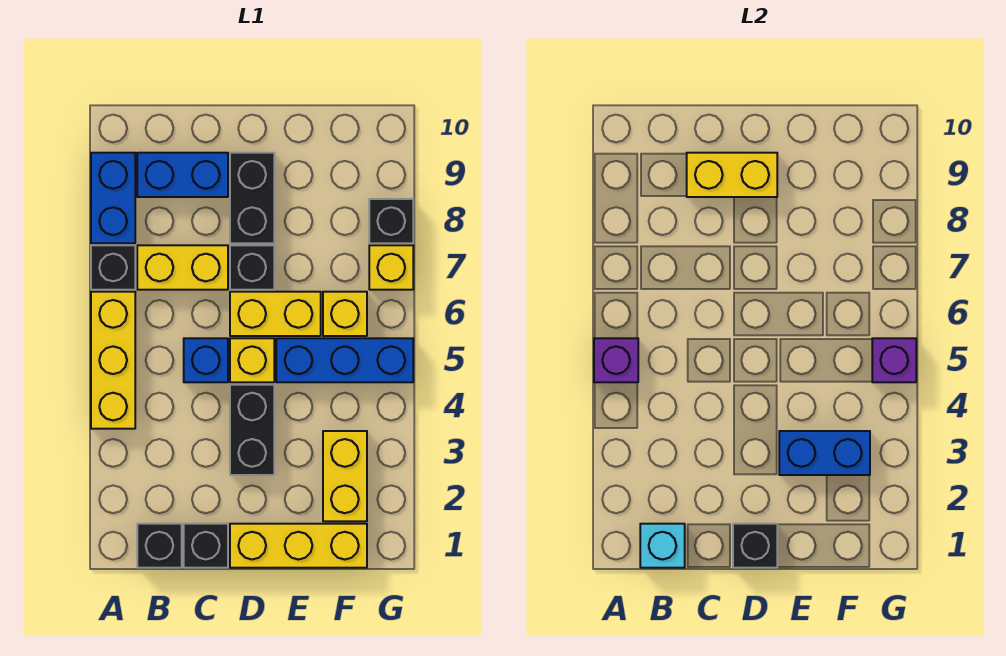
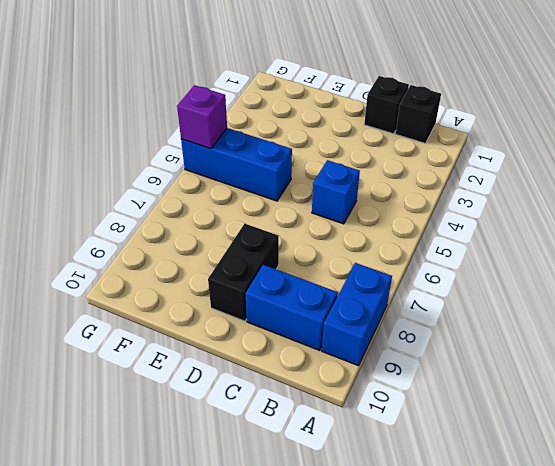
none -> yellow brick A4:A6 level 1
none -> black brick A7 level 1
none -> yellow brick B7:C7 level 1

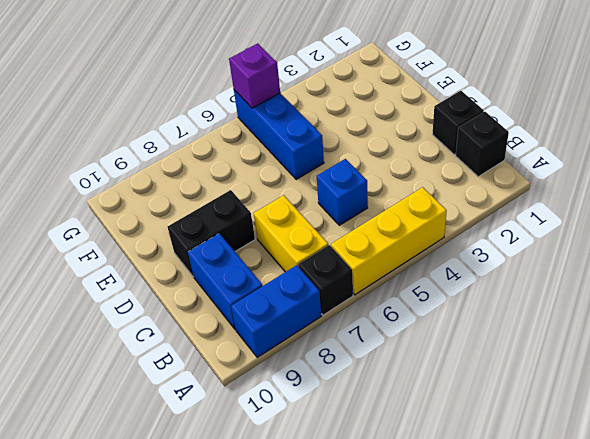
none -> yellow brick D1:F1 level 1
none -> black brick D3:D4 level 1
none -> yellow brick D5 level 1

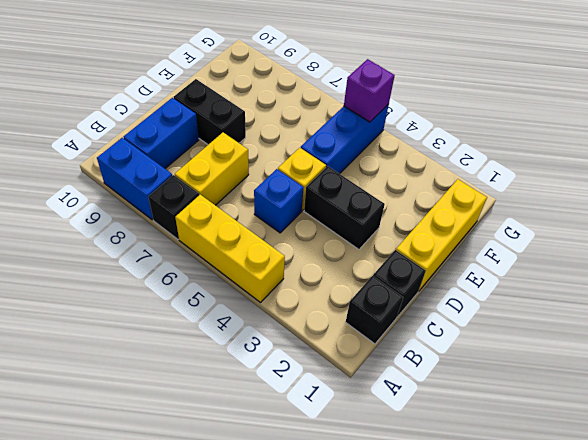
none -> yellow brick D6:E6 level 1
none -> black brick D7 level 1
none -> yellow brick F2:F3 level 1

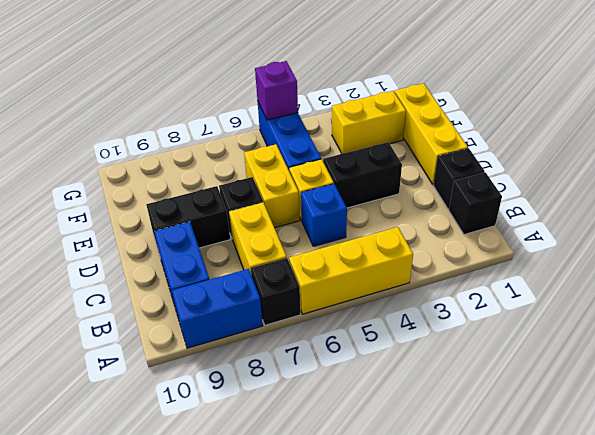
none -> yellow brick F6 level 1
none -> yellow brick G7 level 1
none -> black brick G8 level 1

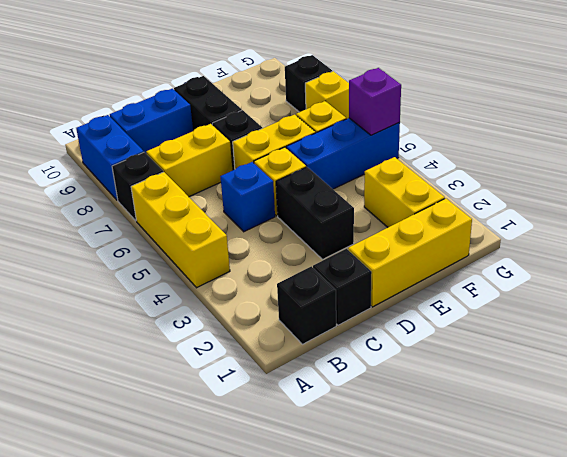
none -> purple brick A5 level 2
none -> cyan brick B1 level 2
none -> yellow brick C9:D9 level 2

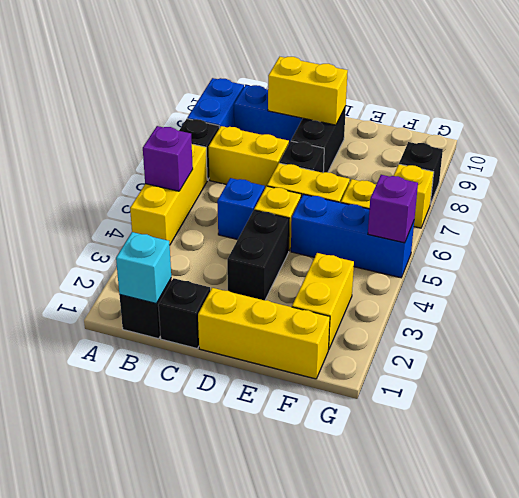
none -> black brick D1 level 2
none -> blue brick E3:F3 level 2

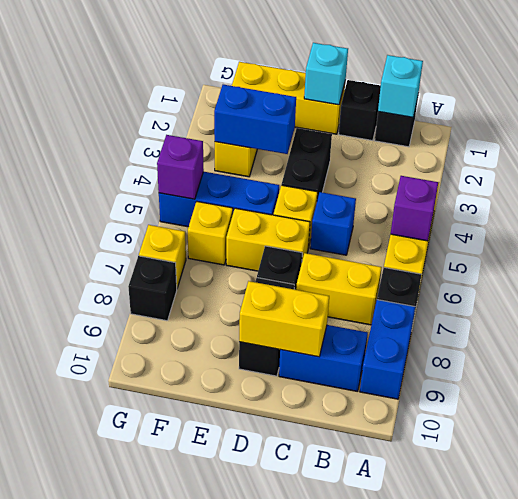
cyan brick D1 level 2 -> black brick D1 level 2

